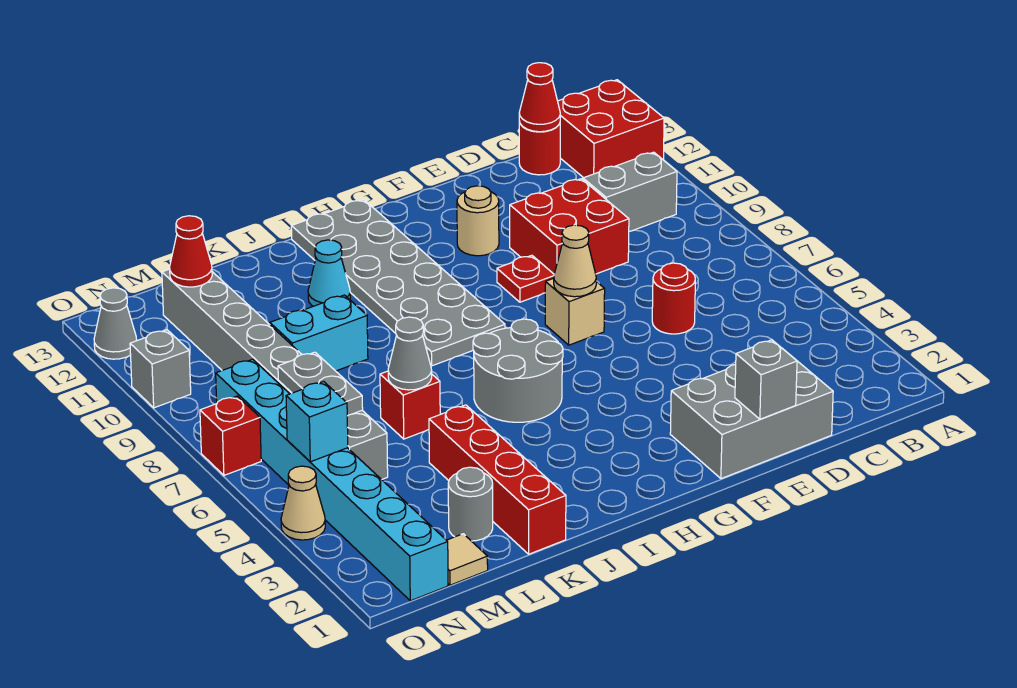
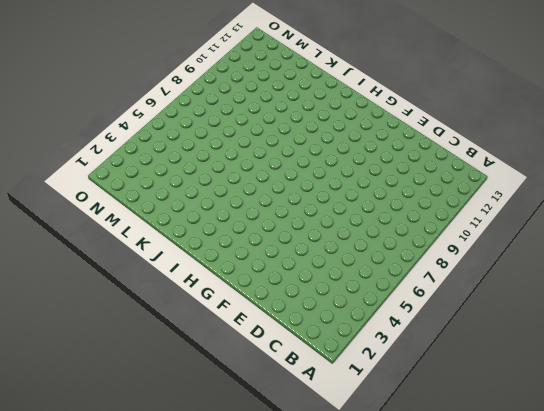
none -> red brick A12:B13 level 1
none -> grey brick B10:C10 level 1
none -> red round brick C13 level 1
none -> grey brick D1:F2 level 1

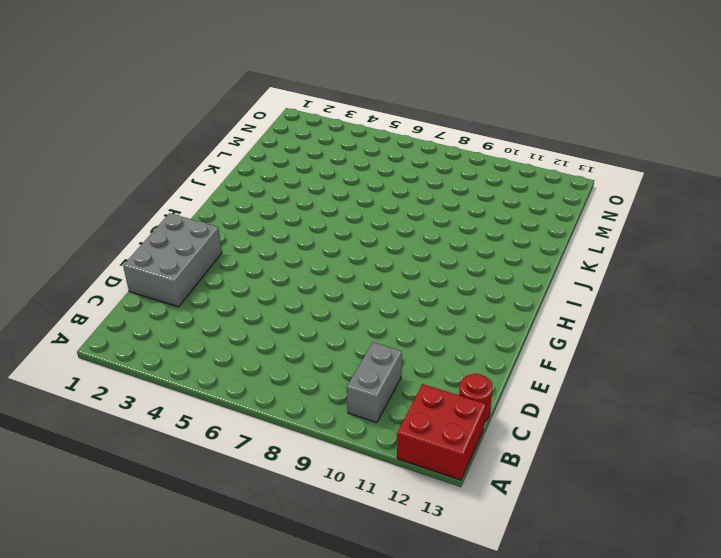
none -> red round brick D6 level 1
none -> red brick D9:E10 level 1
none -> tan brick F7 level 1
none -> red plate F9 level 1

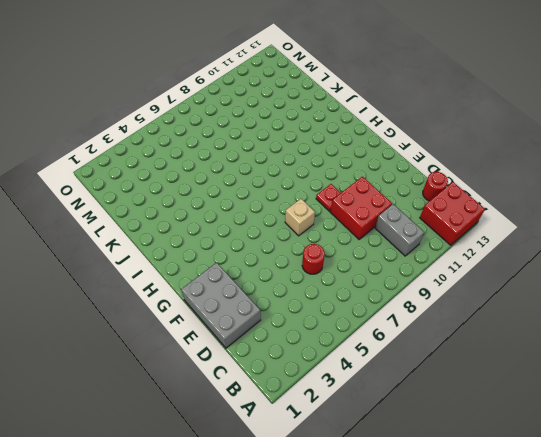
none -> tan round brick F11 level 1
none -> grey round brick H5:I6 level 1
none -> grey plate H8:I13 level 1
none -> cyan cone J11 level 1

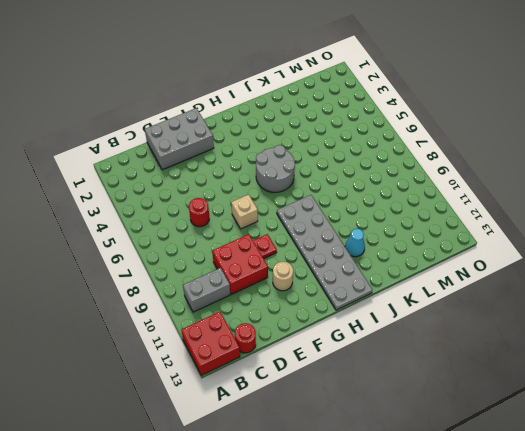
none -> red brick K1:K4 level 1
none -> red brick K6 level 1
none -> cyan brick K9:L9 level 1
none -> grey round brick L2 level 1

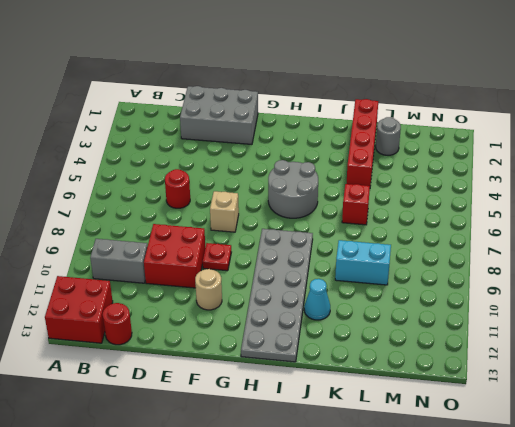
none -> tan tile M1 level 1
none -> grey brick M5:M12 level 1
none -> cyan brick N1:N8 level 1
none -> tan cone O4 level 1

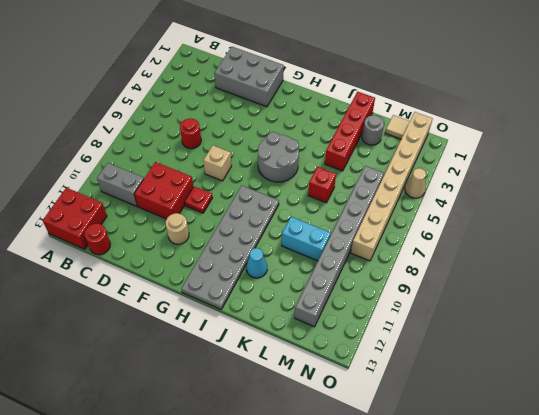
tan brick N1:N8 level 1 -> cyan brick N1:N8 level 1
none -> red brick O7 level 1
none -> grey brick O10 level 1
none -> grey cone O12 level 1
none -> red cone C13 level 2

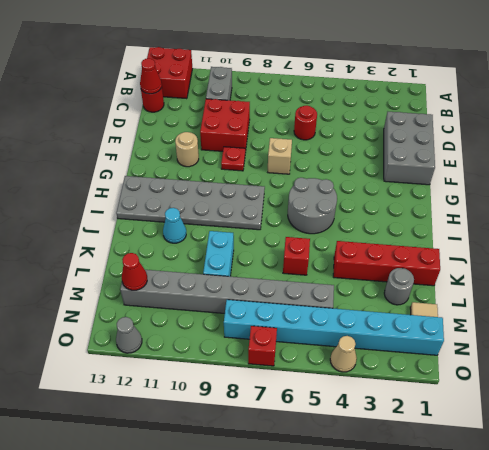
none -> grey brick O10 level 1
none -> grey brick E1 level 2
none -> tan cone F7 level 2
none -> grey cone K6 level 2

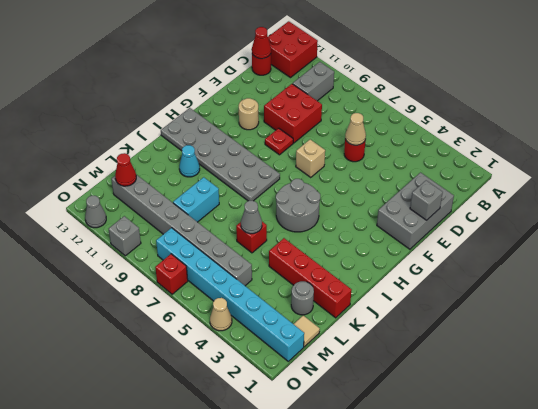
tan cone D6 level 2 -> tan cone F7 level 2
none -> grey plate M6:M7 level 2
none -> cyan brick N5 level 2

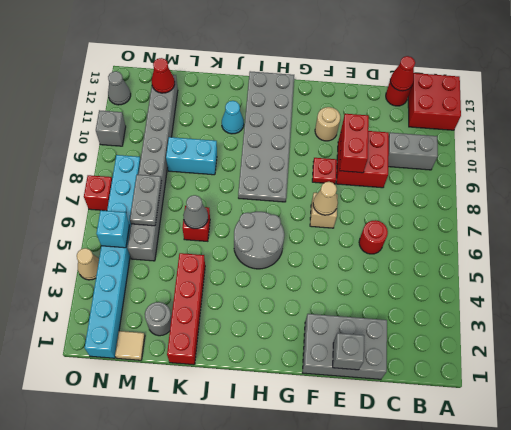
red brick E9:E10 level 2 -> none

